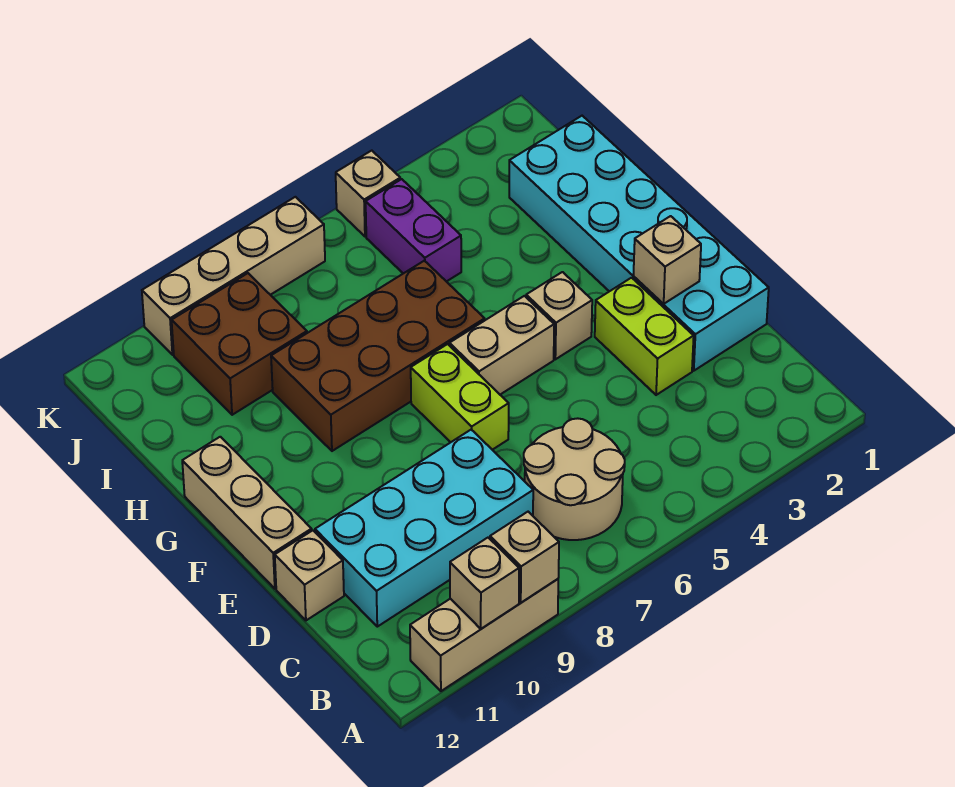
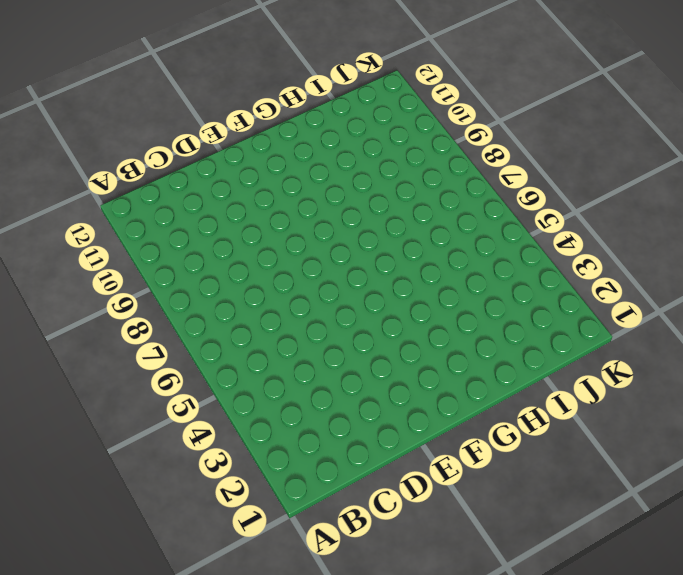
none -> tan brick A9:A11 level 1
none -> tan round brick B6:C7 level 1
none -> cyan brick C8:D11 level 1

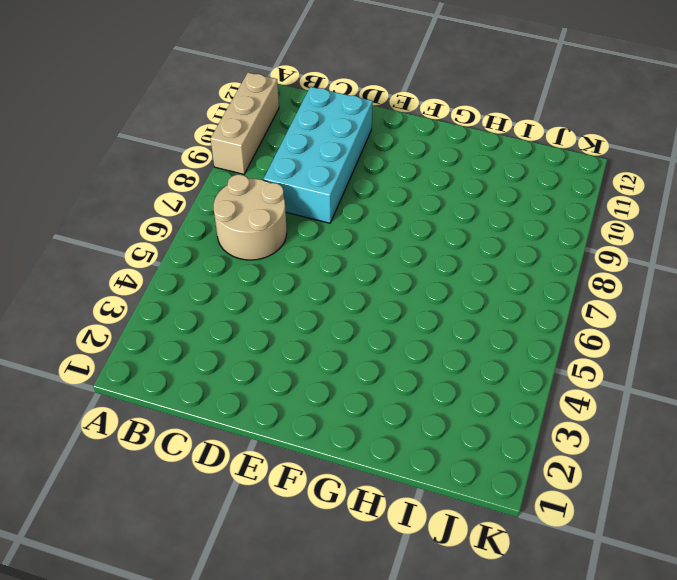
none -> cyan brick D1:I2 level 1
none -> lime brick D3:E3 level 1
none -> tan brick D12 level 1

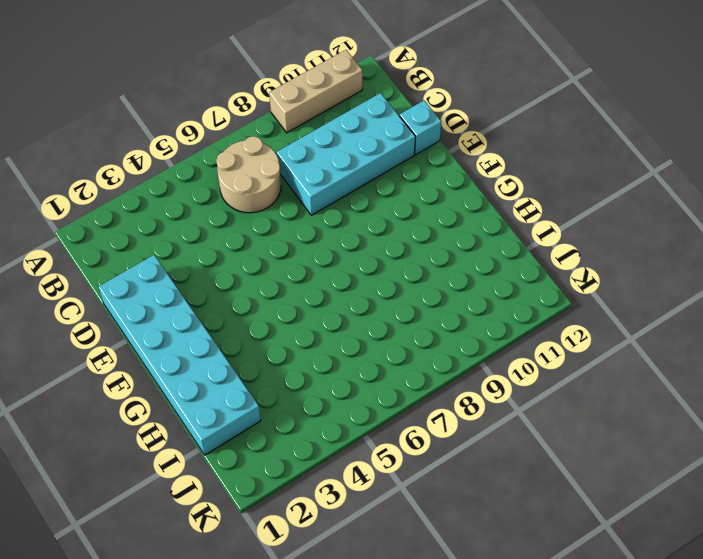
cyan brick D12 level 1 -> tan brick D12 level 1
none -> lime brick D3:E3 level 1
none -> lime brick E7:F7 level 1
none -> tan brick E12:G12 level 1

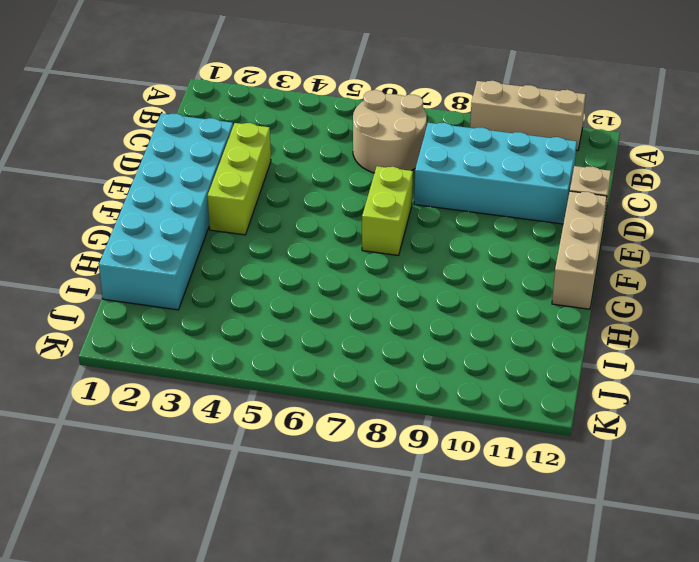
lime brick D3:F3 level 1 -> lime brick D3:E3 level 1
none -> tan brick F4 level 1
none -> tan brick F5:F6 level 1
none -> brown brick G6:H9 level 1

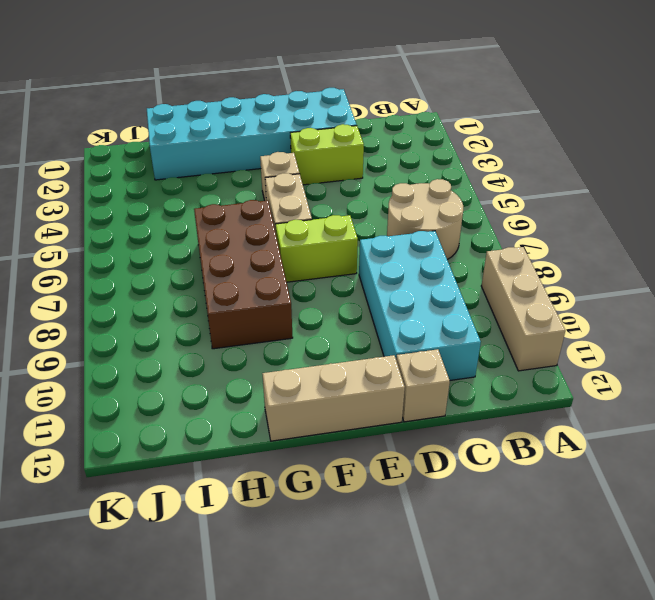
none -> purple brick I5:J5 level 1
none -> brown brick I9:J10 level 1
none -> tan brick K5 level 1

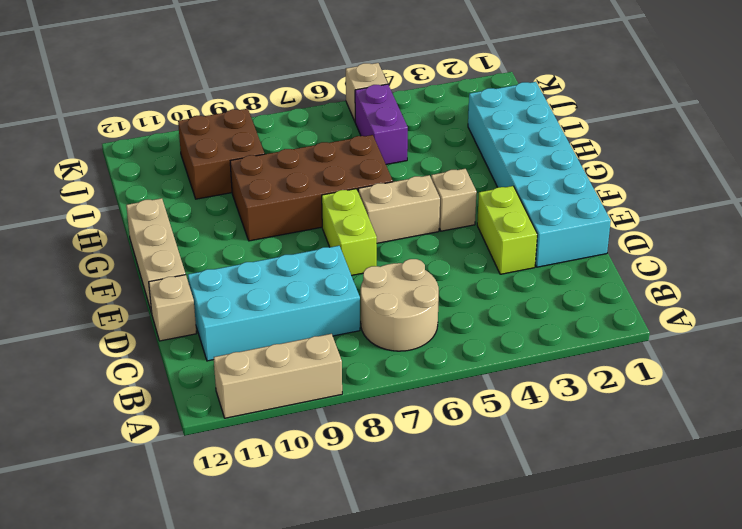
none -> tan brick K7:K10 level 1
none -> tan brick A9 level 2
none -> tan brick A10 level 2

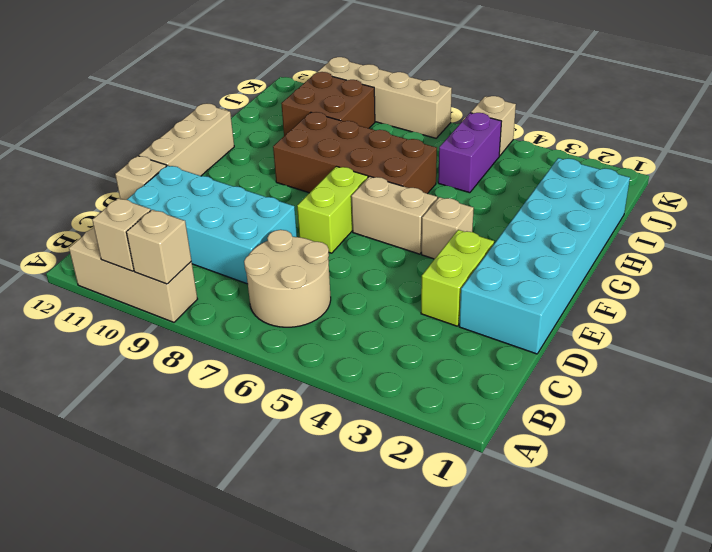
none -> tan brick E2 level 2

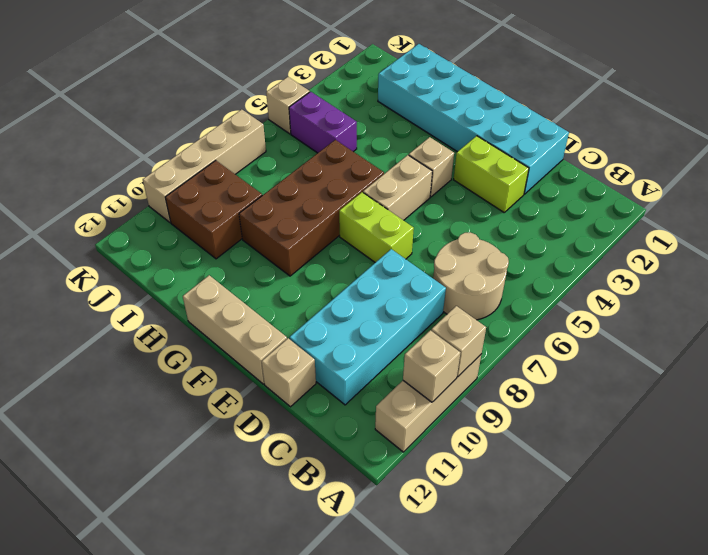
none -> tan brick E2 level 2

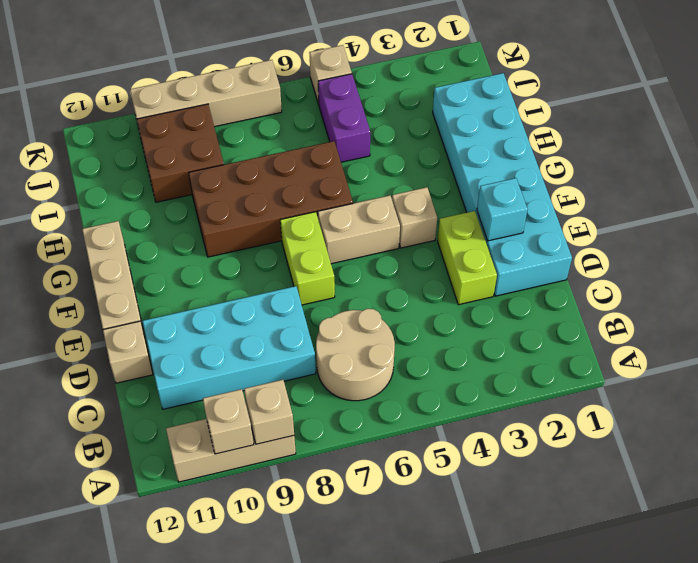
cyan brick E2 level 2 -> tan brick E2 level 2

